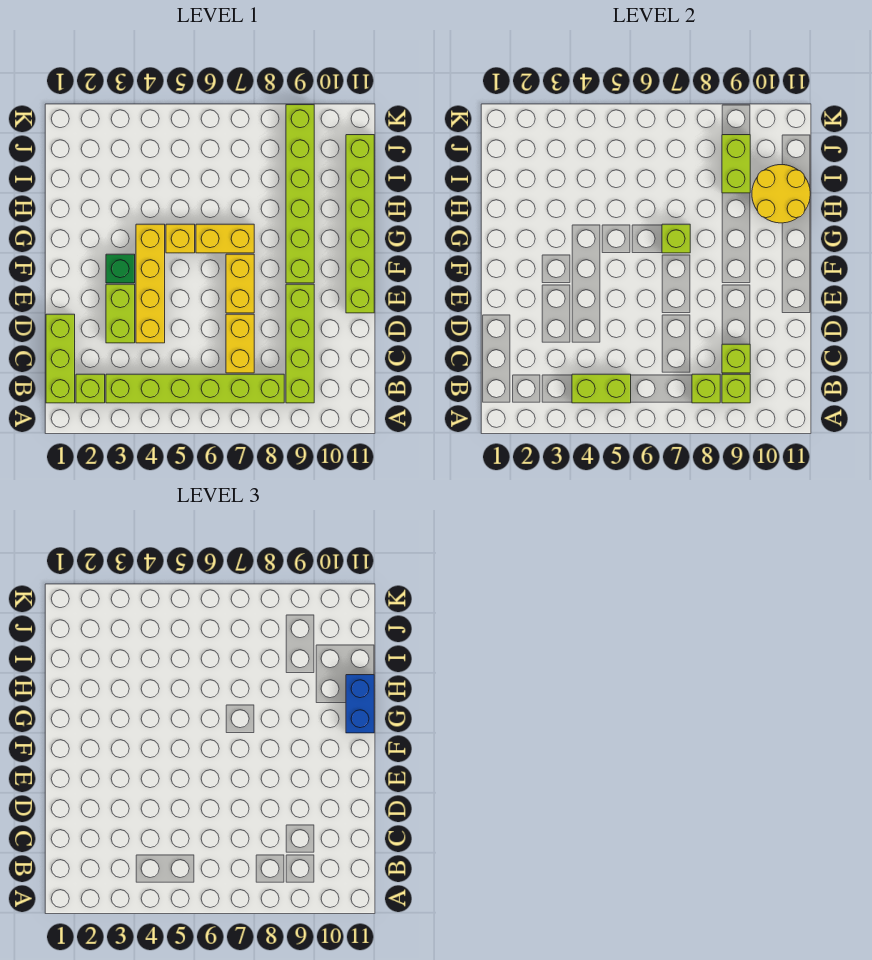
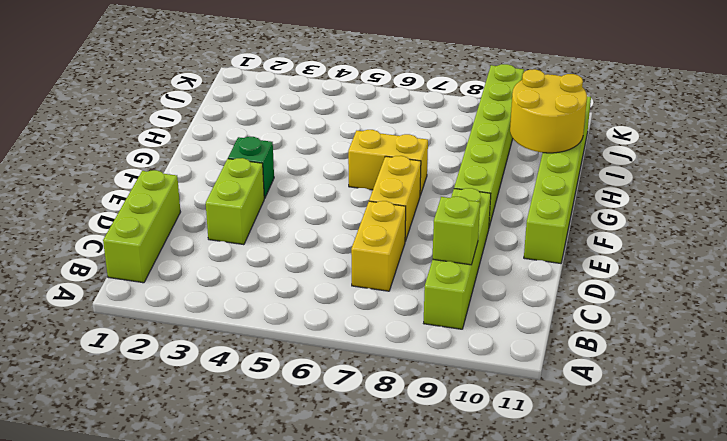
none -> lime brick B2 level 1
none -> lime brick B3:B8 level 1
none -> yellow brick D4:G4 level 1

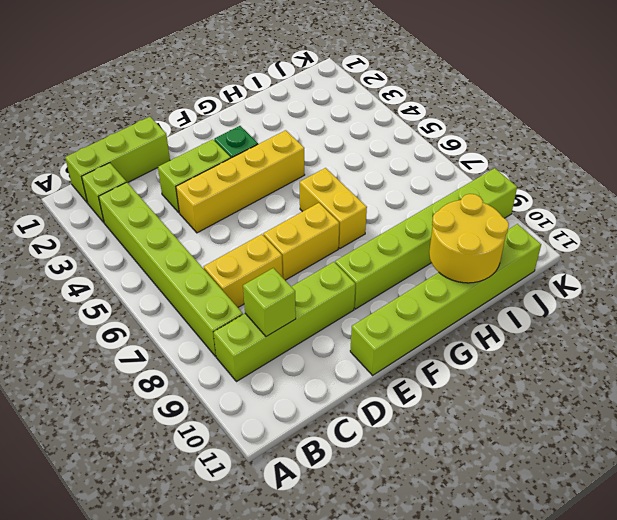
none -> yellow brick G5 level 1
none -> lime brick B4:B5 level 2
none -> lime brick B8 level 2

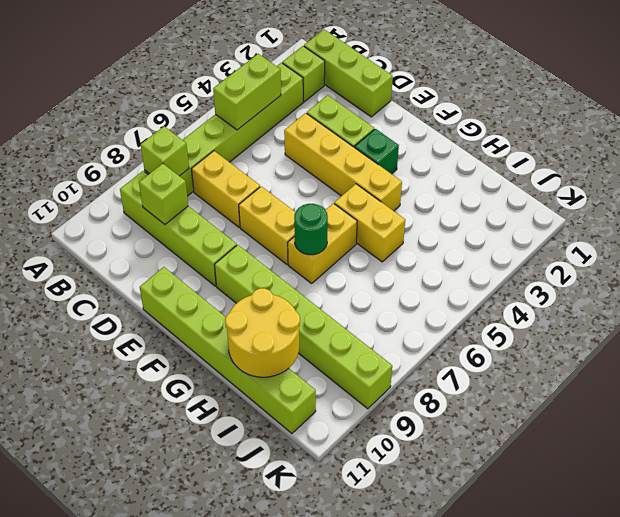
yellow brick G5:H5 level 1 -> yellow brick G5 level 1
green round brick G7 level 2 -> lime brick G7 level 2
none -> lime brick B9 level 2
none -> lime brick I9:J9 level 2
none -> blue brick G11:H11 level 3

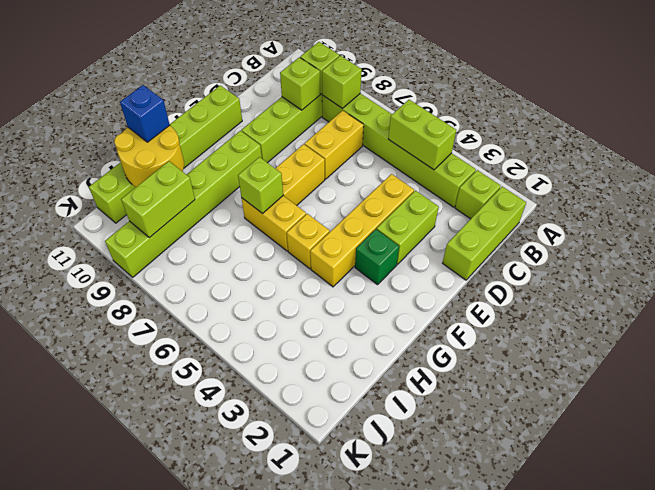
blue brick H11 level 3 -> blue brick G11:H11 level 3

